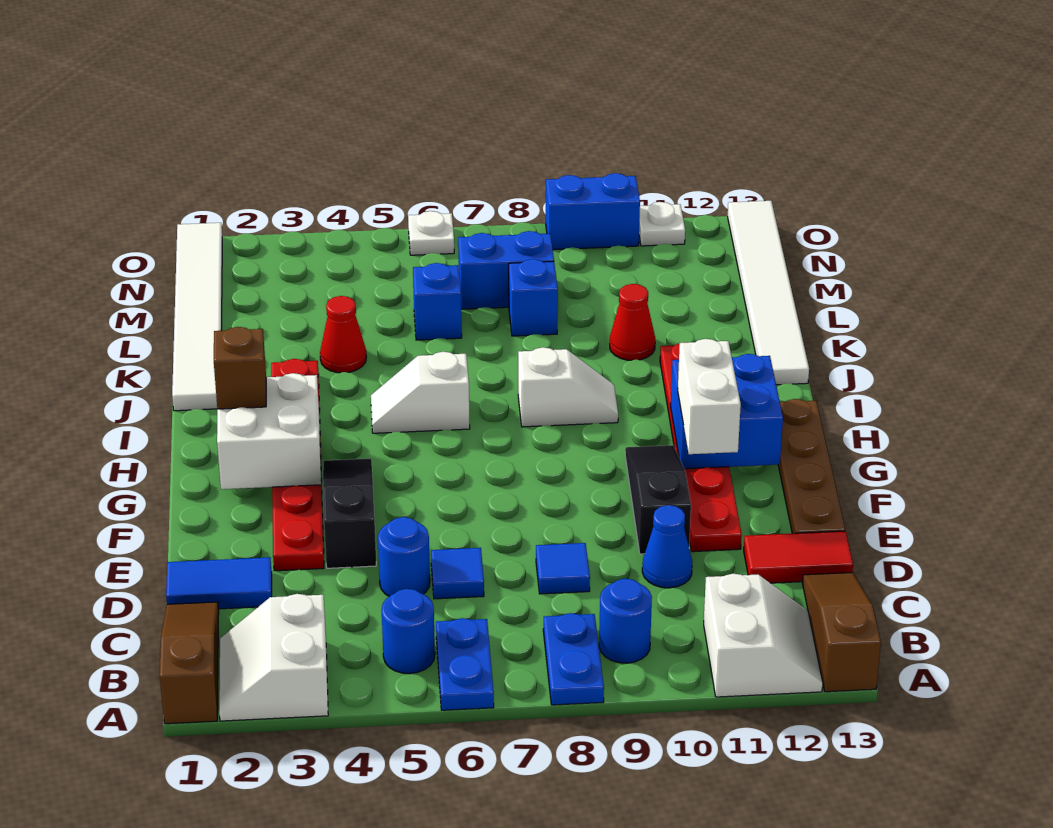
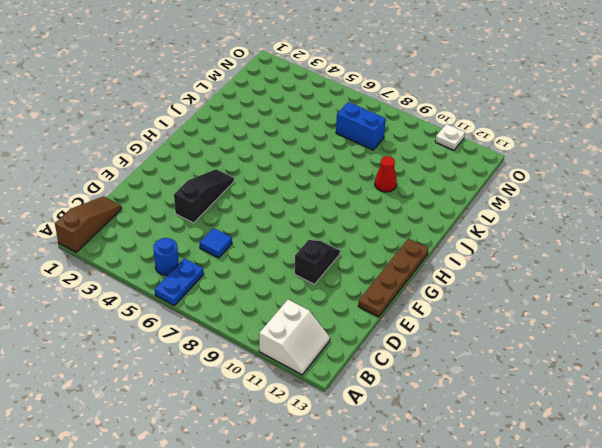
black slope E10:F10 level 1 top E -> black slope E10:G10 level 1 top E
none -> white slope A2:B3 level 1 top 3
none -> blue plate A8:B8 level 1
none -> brown slope A13:C13 level 1 top A
none -> blue round brick B9 level 1

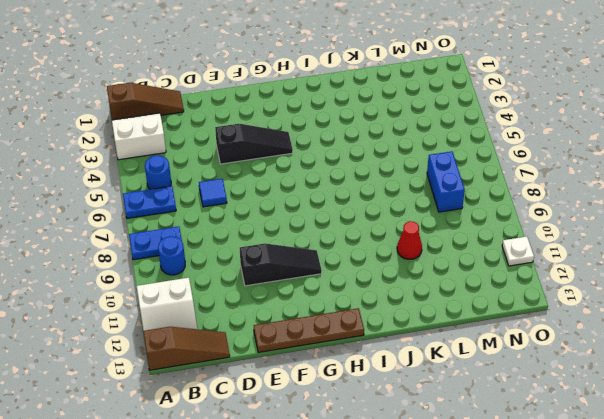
none -> blue tile D1:D2 level 1
none -> blue round brick D5 level 1
none -> blue tile D8 level 1
none -> blue cone D10 level 1

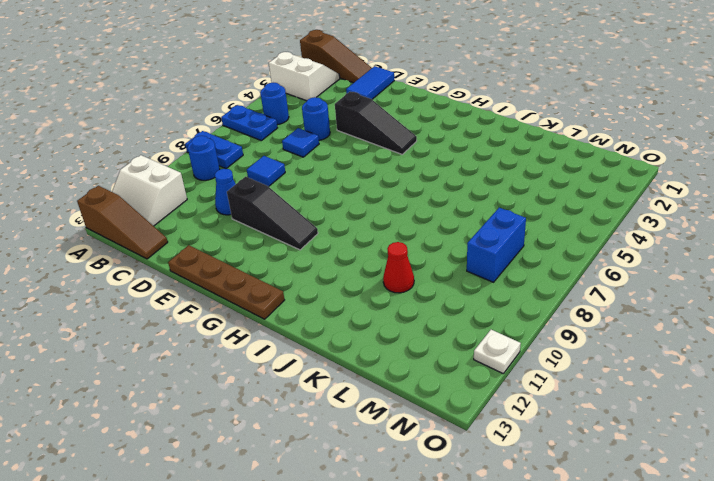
none -> red tile D12:D13 level 1
none -> red plate E3:J3 level 1
none -> red plate E11:J11 level 1
none -> white slope I5:I6 level 1 top 6

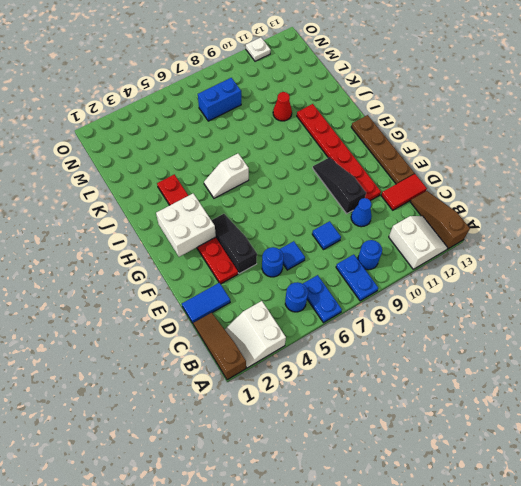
none -> white slope I8:I9 level 1 top 8
none -> white tile J1:O1 level 1
none -> white tile J13:O13 level 1
none -> red cone K4 level 1

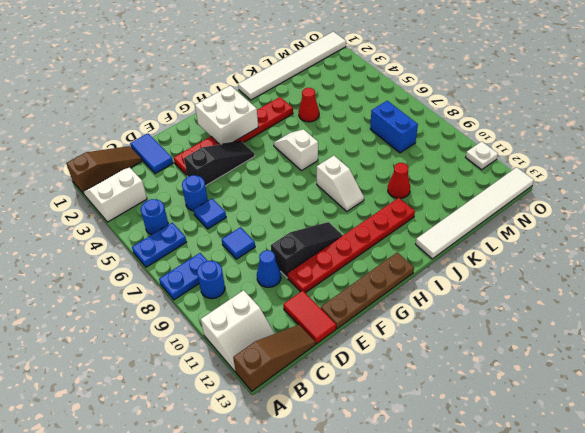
none -> blue brick L6 level 1
none -> blue brick L8 level 1
none -> white plate O6 level 1
none -> blue brick O9:O10 level 1

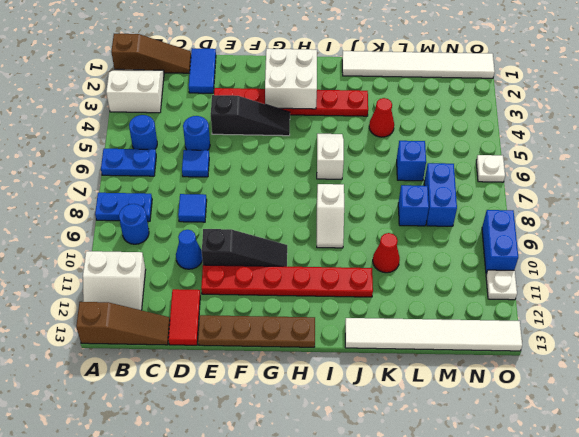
none -> blue brick G11:H12 level 2
none -> white brick F11:G11 level 3
none -> brown brick H2 level 3

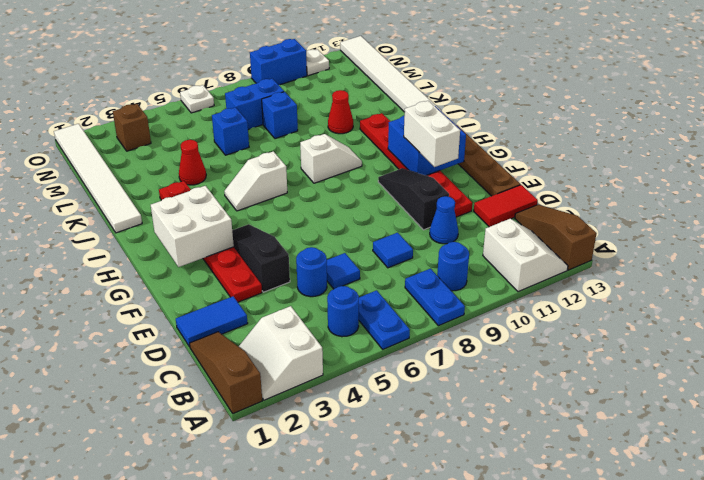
brown brick N3 level 1 -> brown brick H2 level 3

